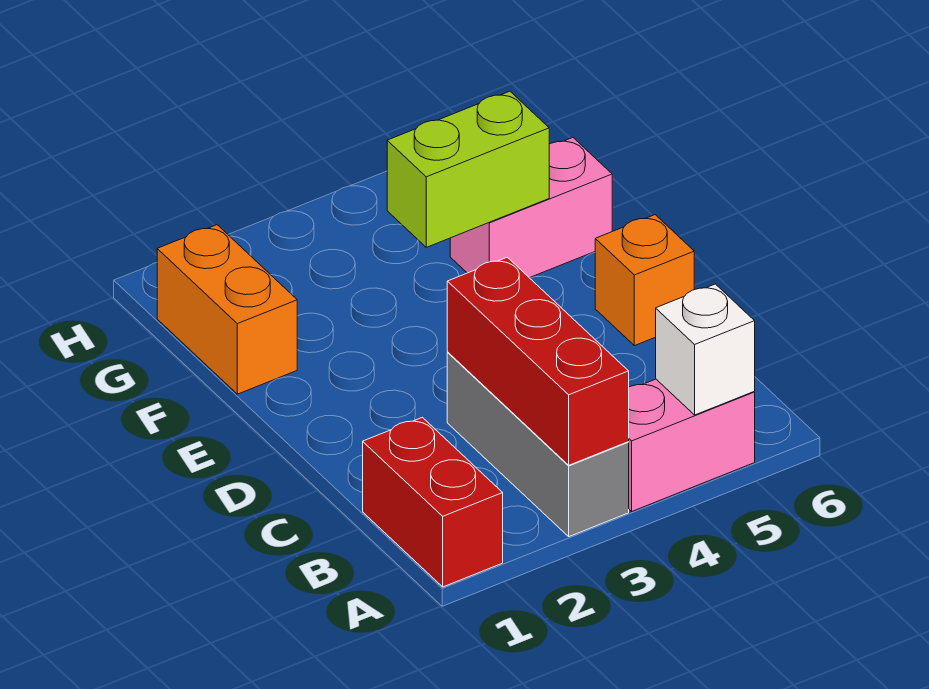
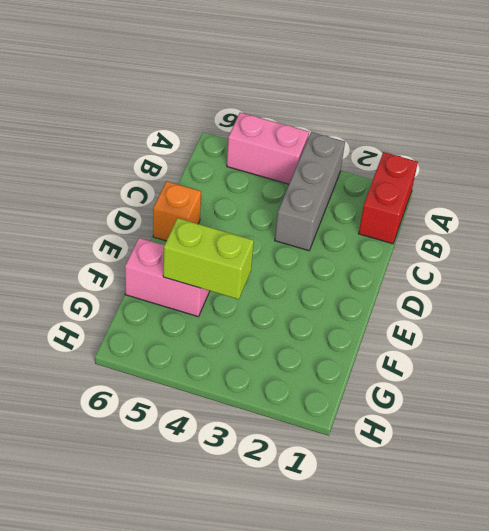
none -> orange brick F1:G1 level 1
none -> red brick A3:C3 level 2

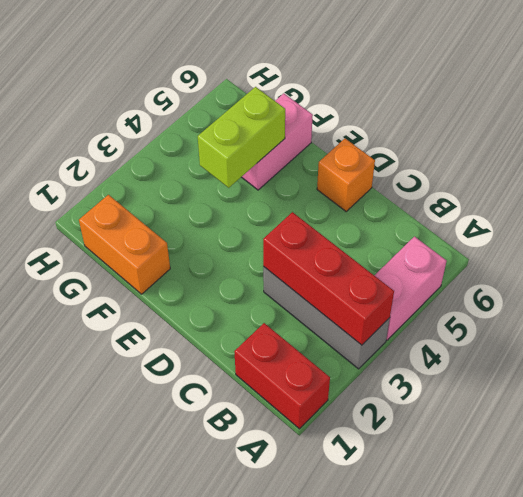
none -> white brick A5 level 2

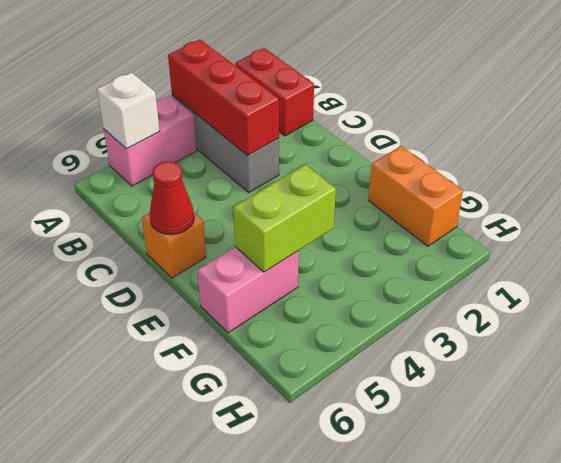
red cone D6 level 2 -> none

